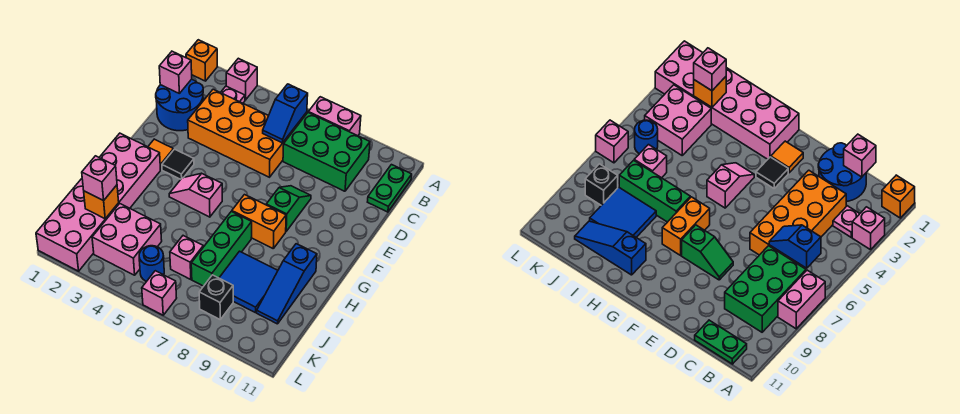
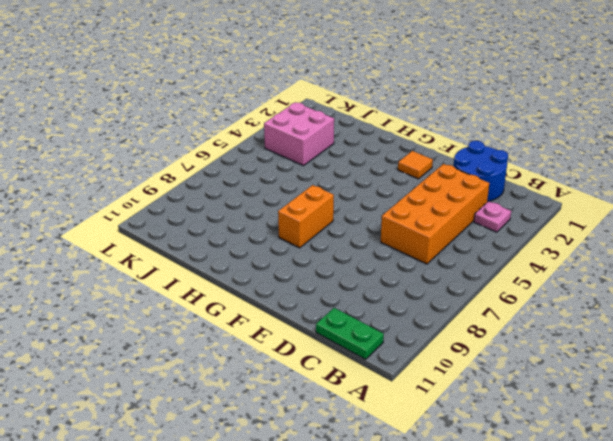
none -> orange brick A1 level 1
none -> pink brick A3 level 1
none -> pink brick A7:A8 level 1

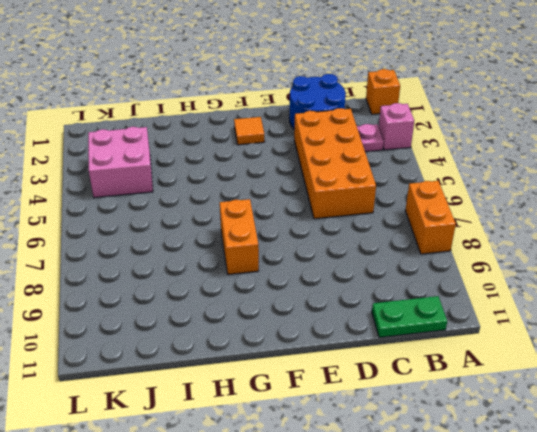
orange brick A7:A8 level 1 -> pink brick A7:A8 level 1
none -> green brick B7:C9 level 1
none -> green slope E8:F8 level 1 top F
none -> black tile F3 level 1

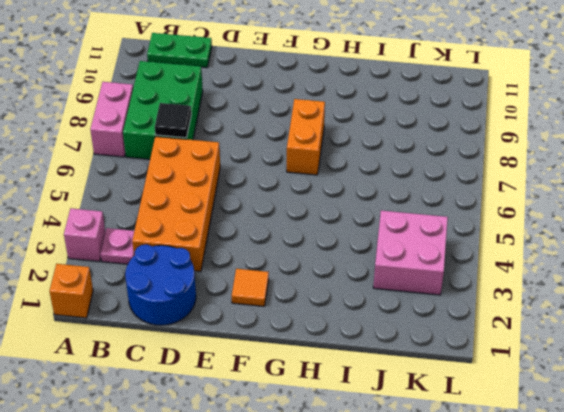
black tile C7 level 2 -> black tile F3 level 1
none -> green slope E8:F8 level 1 top F
none -> pink brick G1:L2 level 1
none -> pink slope G4:G5 level 1 top 5

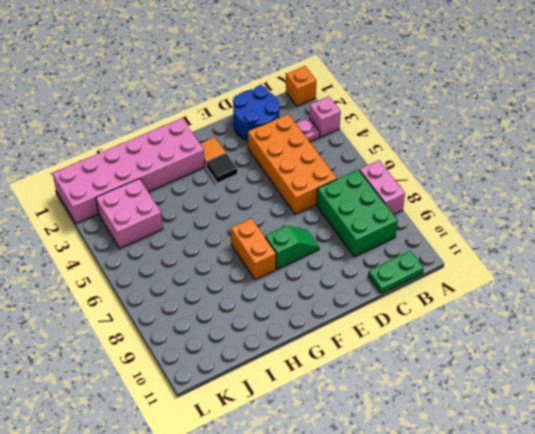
none -> pink slope G4:G5 level 1 top 5
none -> green brick H7:J7 level 1
none -> blue slope H10:J10 level 1 top H

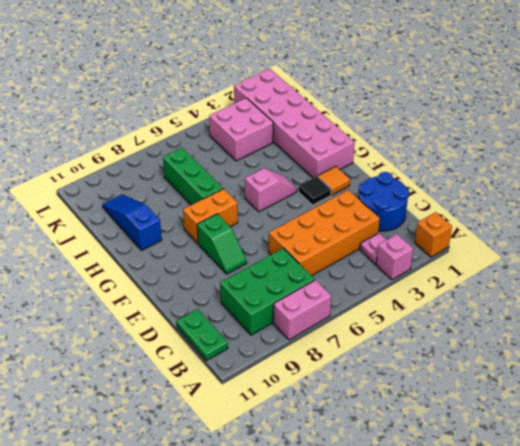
none -> blue tile I8:J9 level 1
none -> pink brick J6 level 1
none -> blue round brick K5 level 1

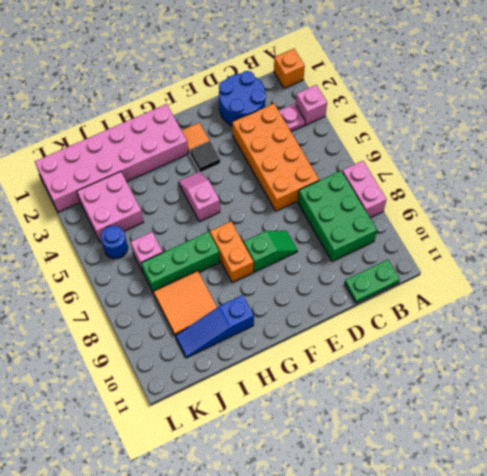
orange tile I8:J9 level 1 -> blue tile I8:J9 level 1
none -> black brick K8 level 1
none -> pink brick L6 level 1
none -> blue slope B6:C6 level 2 top B

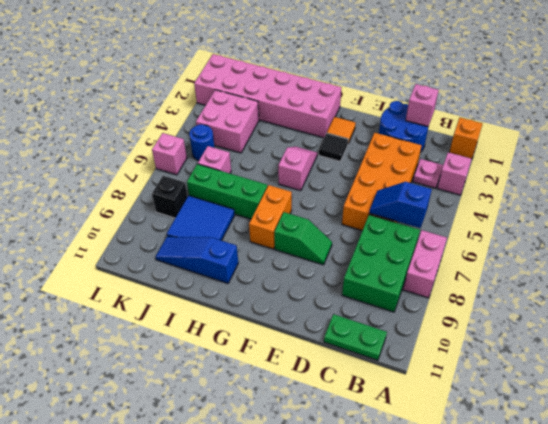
none -> orange brick J2 level 2
none -> pink brick J2 level 3

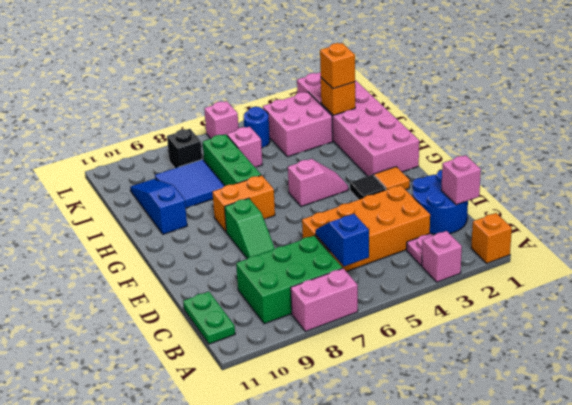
orange brick J2 level 3 -> pink brick J2 level 3

